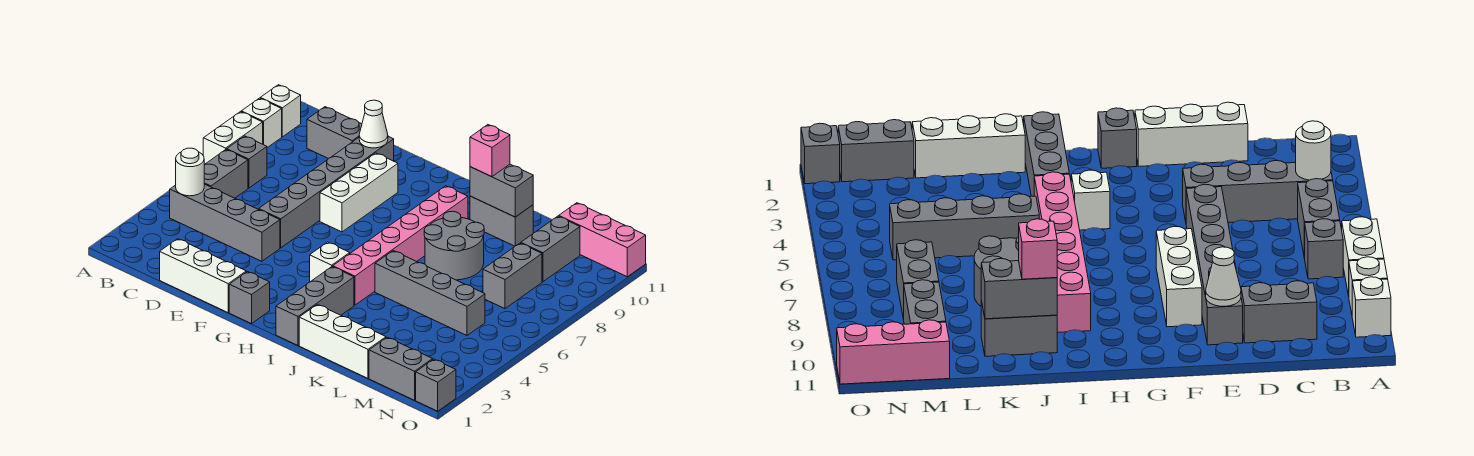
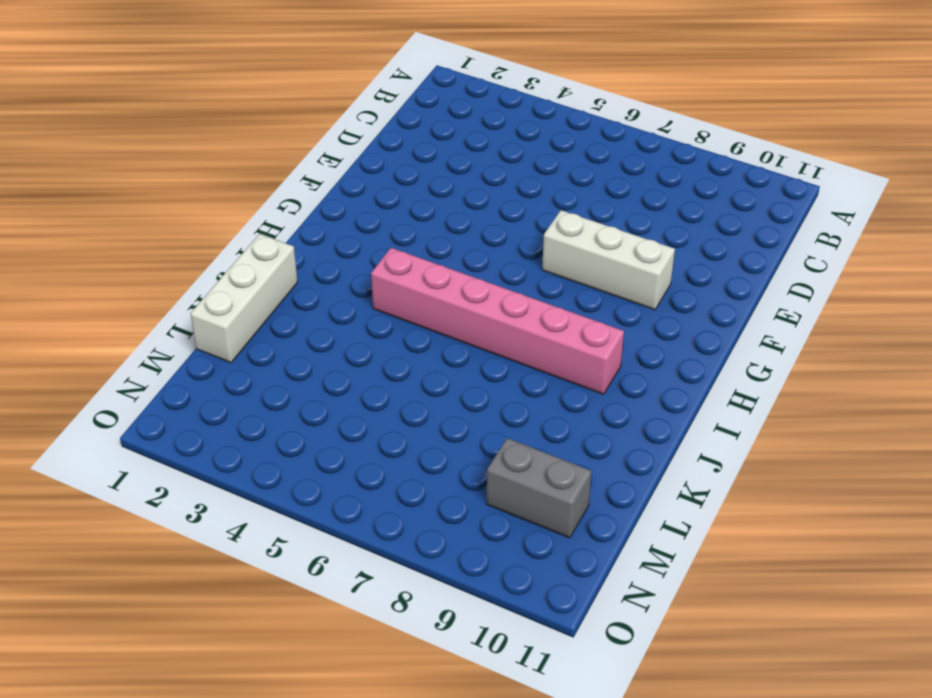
none -> white brick A7:A8 level 1
none -> white brick A9 level 1
none -> white brick A10 level 1

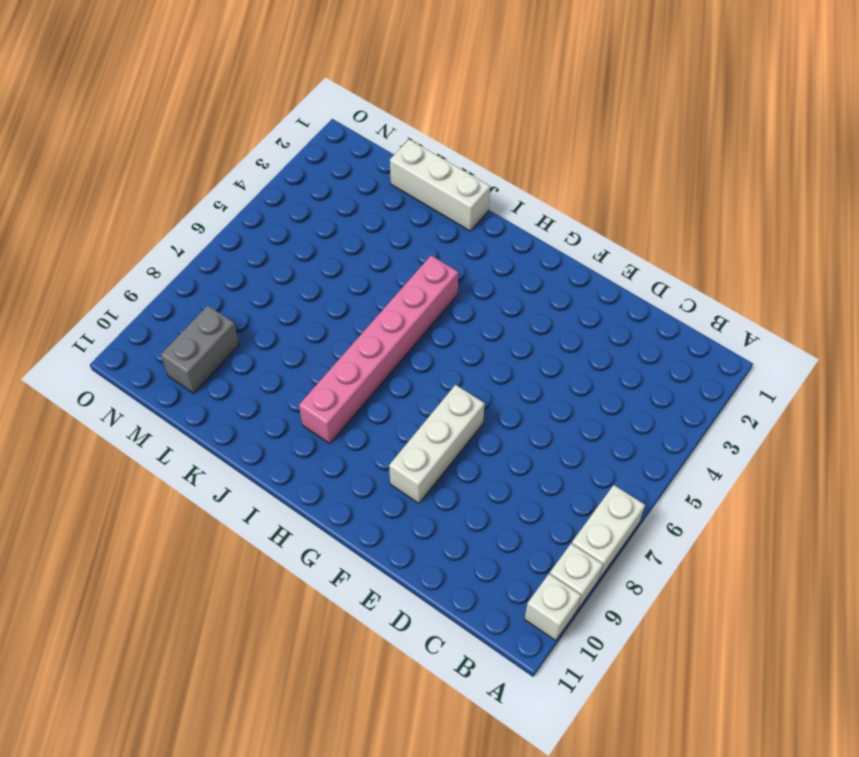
none -> grey brick B4:E4 level 1
none -> grey brick B5:B6 level 1
none -> grey brick B7 level 1

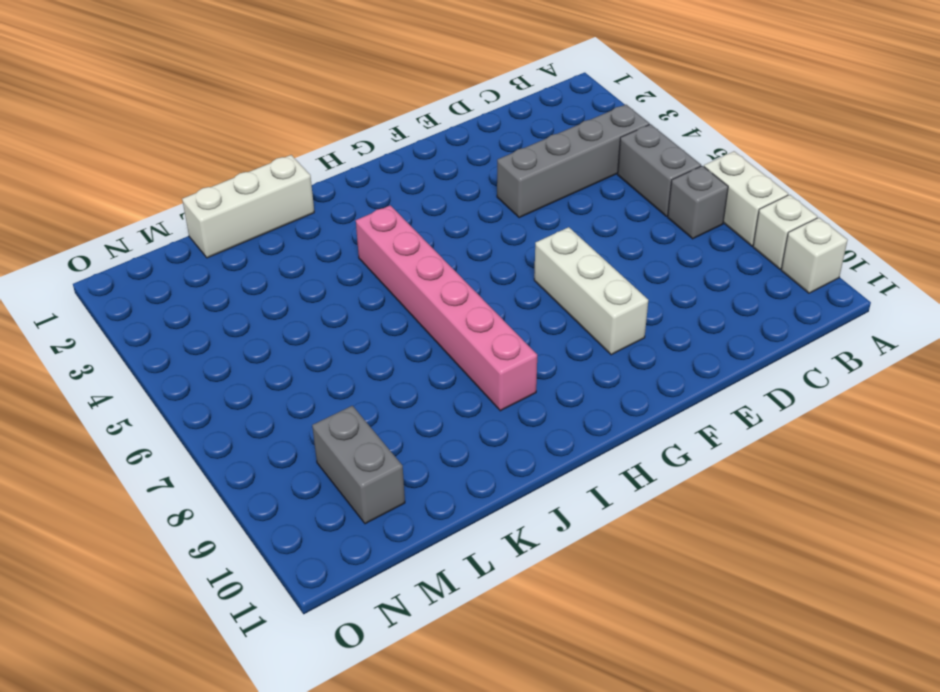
none -> grey brick C10:D10 level 1
none -> white brick D1:F1 level 1
none -> grey brick E5:E10 level 1

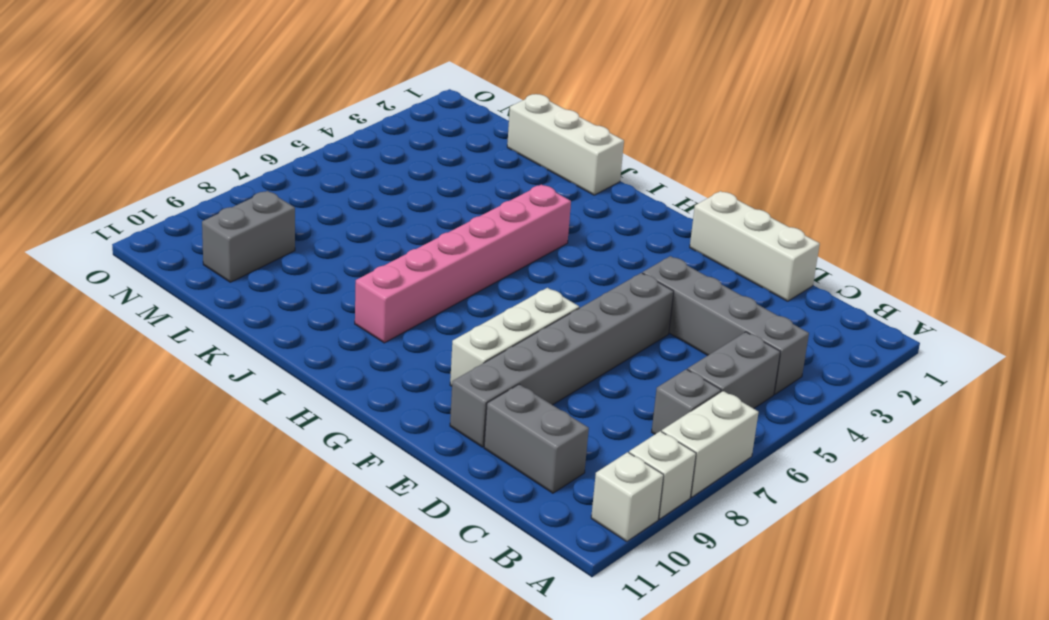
none -> grey brick G1 level 1
none -> white brick H4 level 1
none -> grey brick I1:I3 level 1

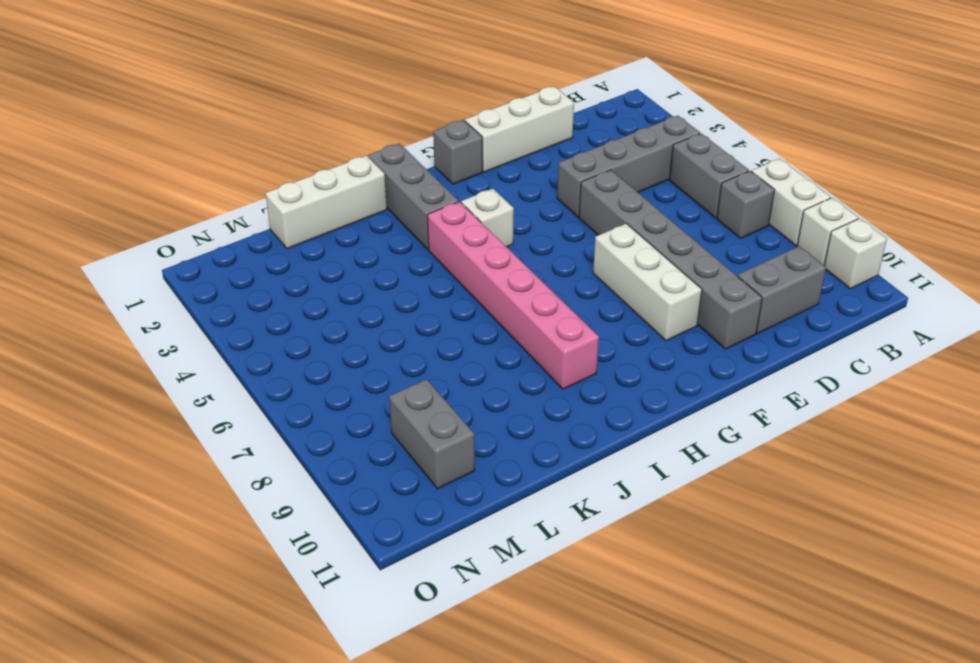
none -> grey brick J5:M5 level 1
none -> grey round brick J7:K8 level 1
none -> grey brick J10:K10 level 1

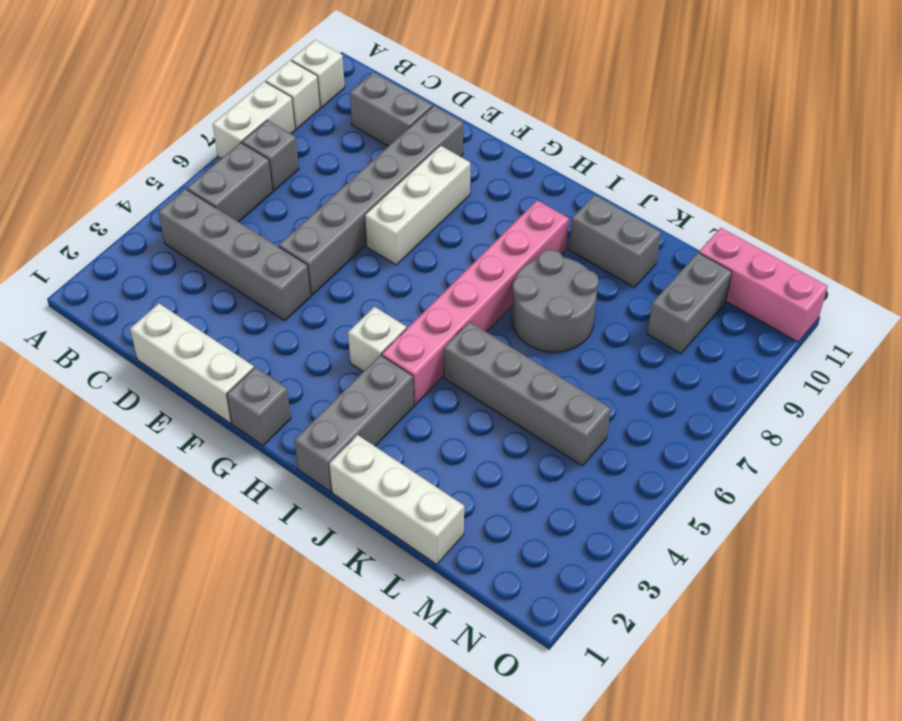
none -> grey brick M1:N1 level 1
none -> grey brick M7:M8 level 1
none -> grey brick O1 level 1

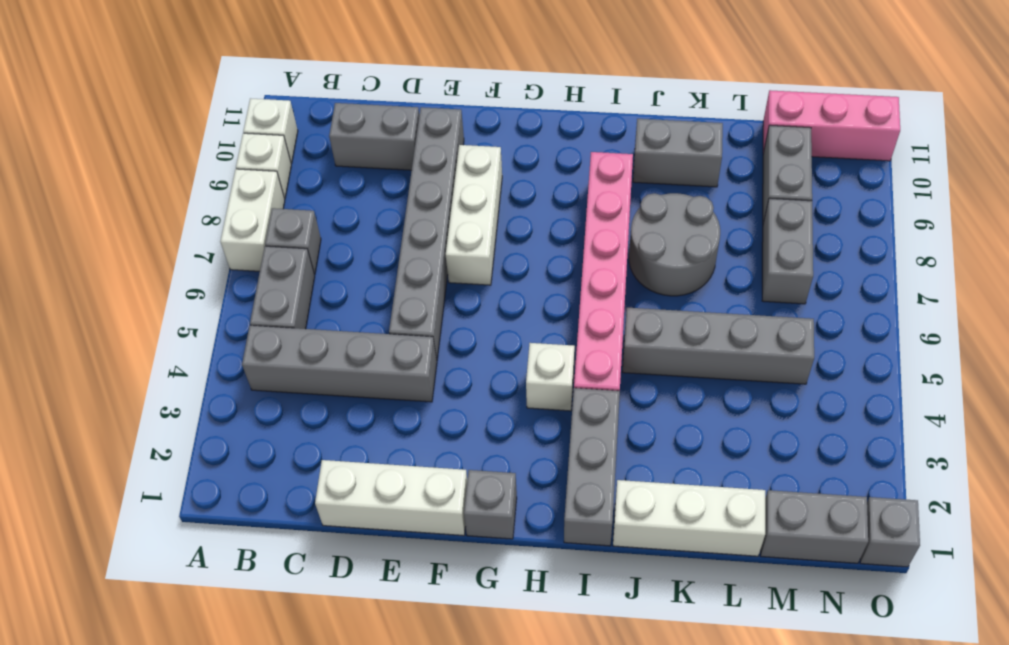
none -> white round brick B4 level 2
none -> white cone E10 level 2
none -> grey brick J10:K10 level 2

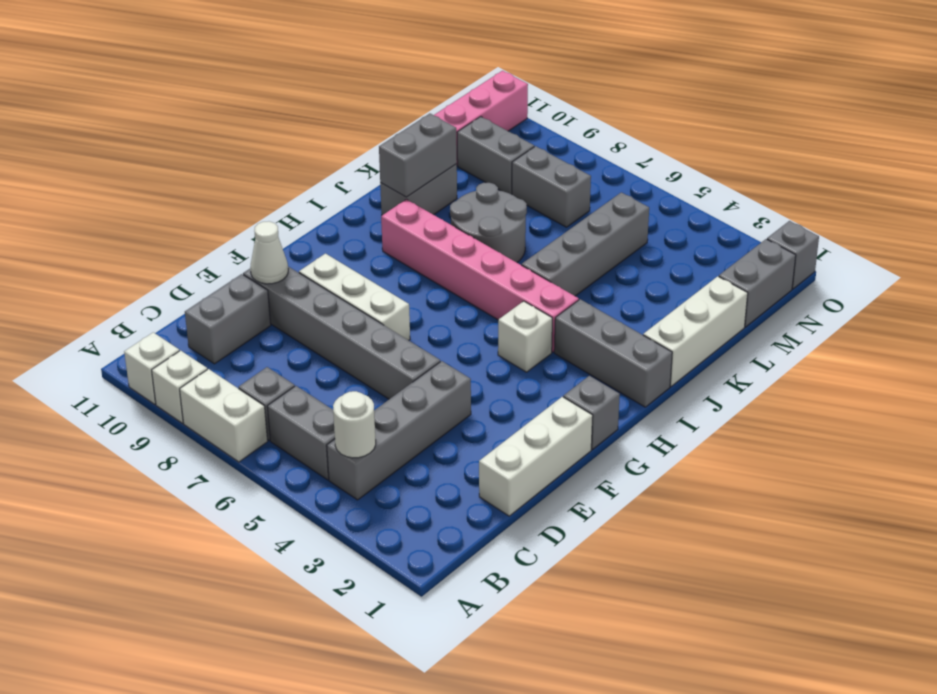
none -> pink brick J10 level 3

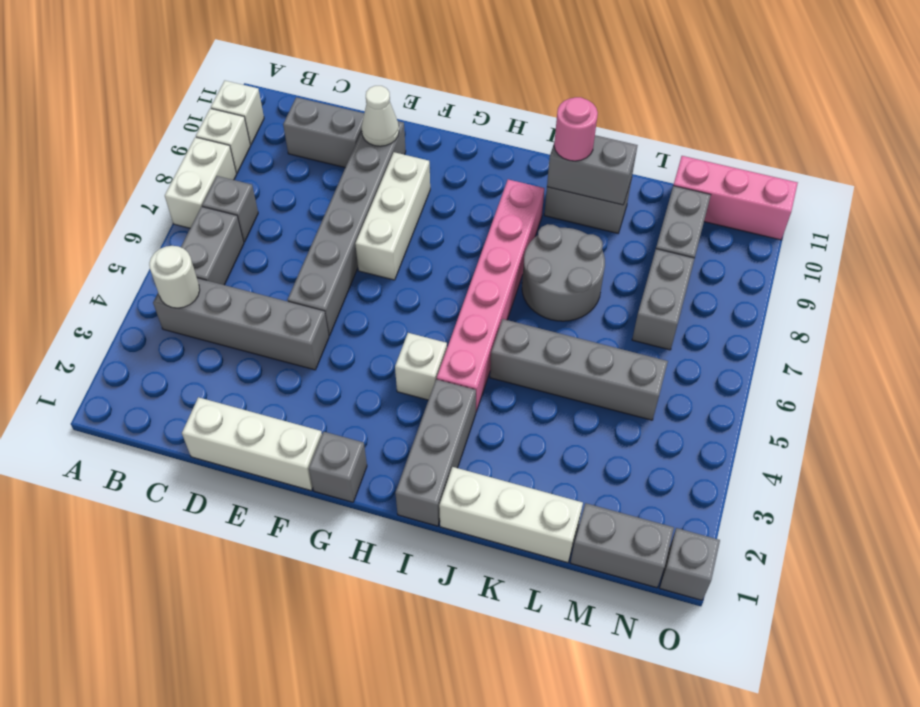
pink round brick J10 level 3 -> pink brick J10 level 3

